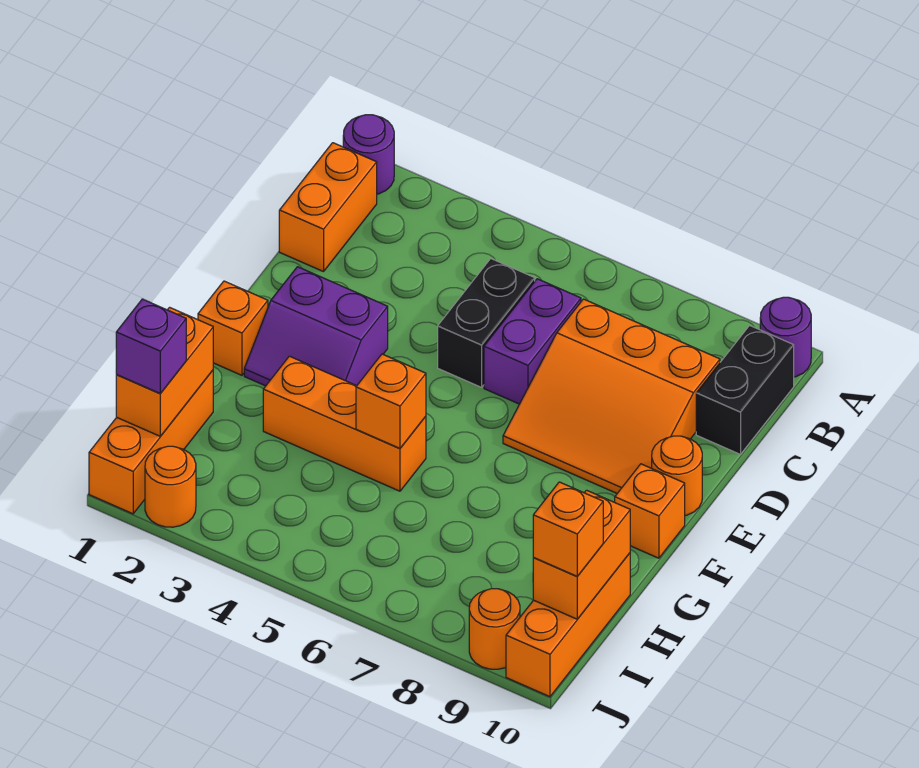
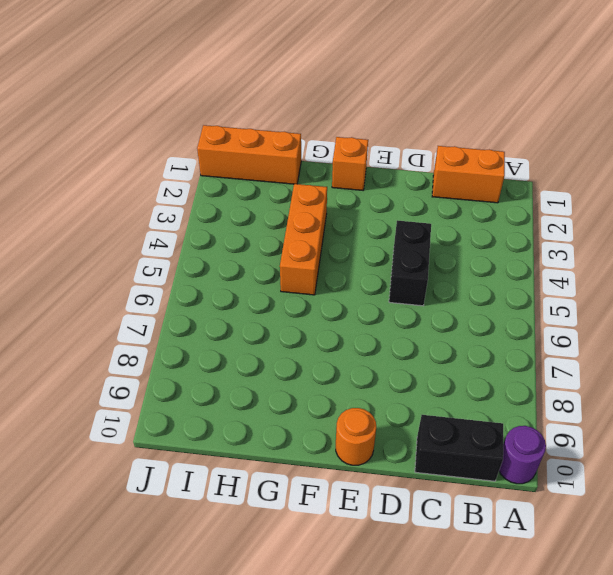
black brick D4:D5 level 1 -> black brick C5:D5 level 1
none -> purple round brick A1 level 1
none -> purple brick C6:D6 level 1
none -> orange slope C7:E9 level 1 top C

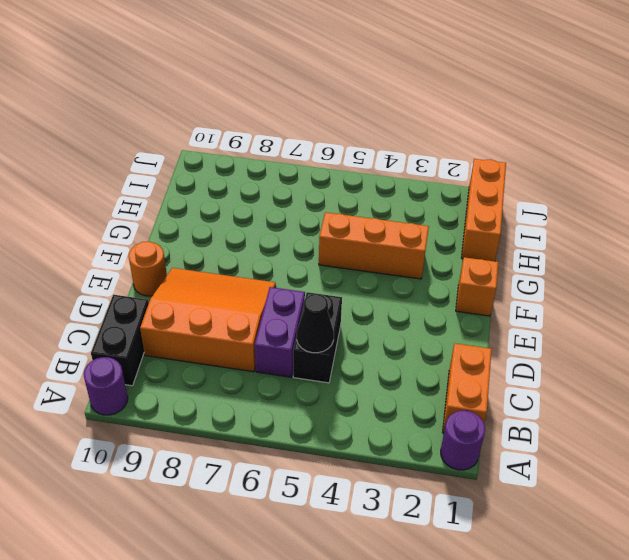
black cone C5 level 2 -> none
none -> purple slope E2:F3 level 1 top E
none -> orange brick F10 level 1
none -> orange brick H10:J10 level 1

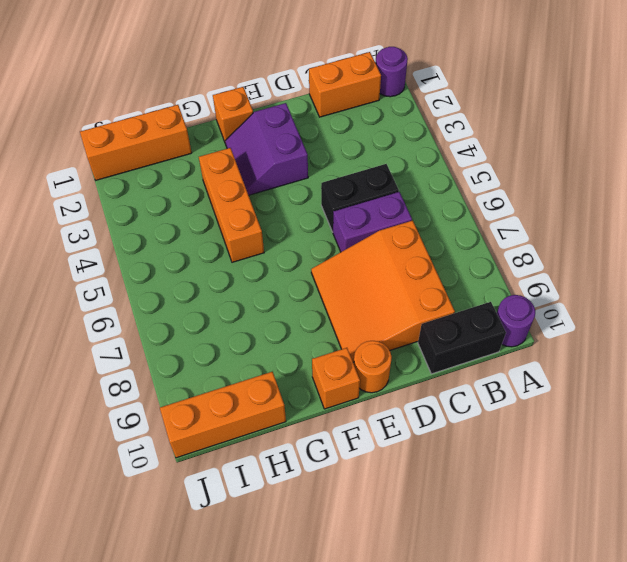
none -> orange round brick J2 level 1
none -> orange round brick J9 level 1
none -> orange brick G5 level 2

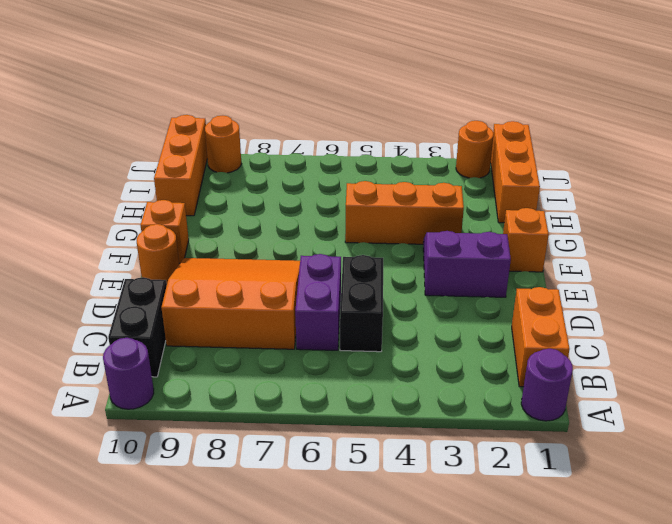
none -> orange brick G5 level 2
none -> orange brick H1:I1 level 2
none -> orange brick H10:I10 level 2

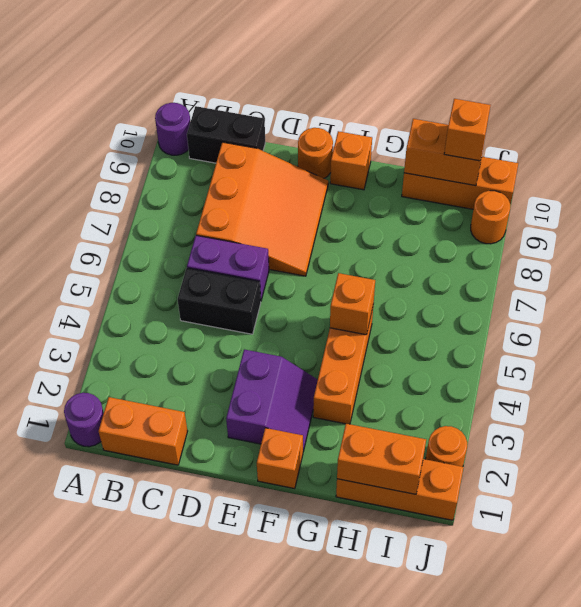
none -> purple brick I1 level 3

